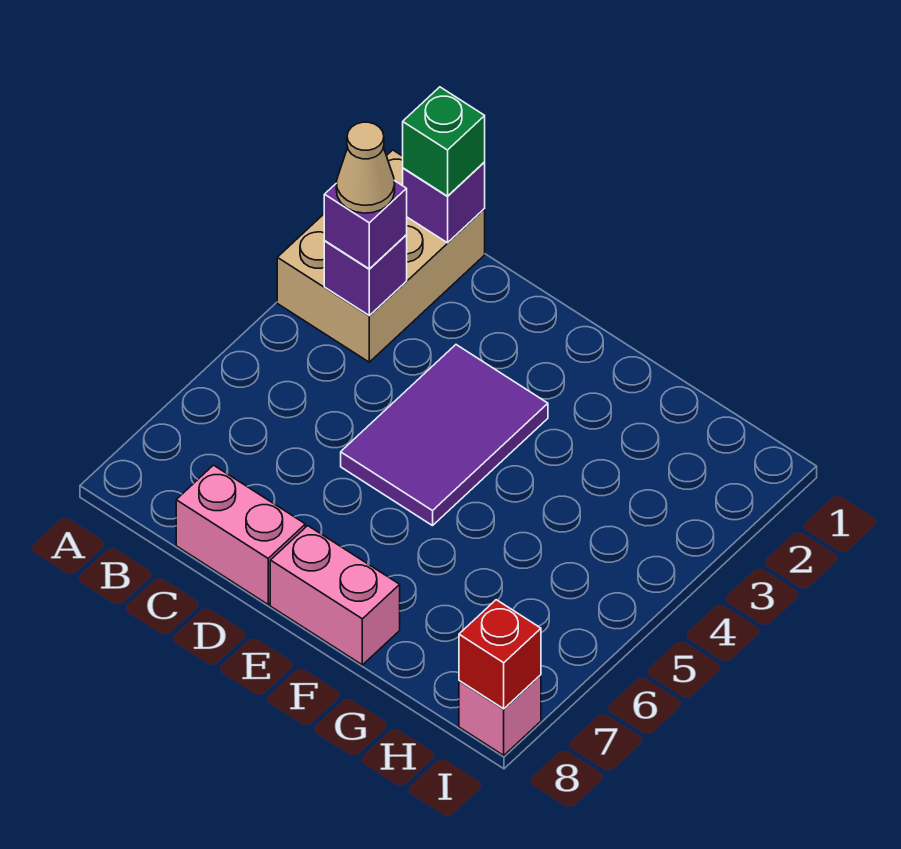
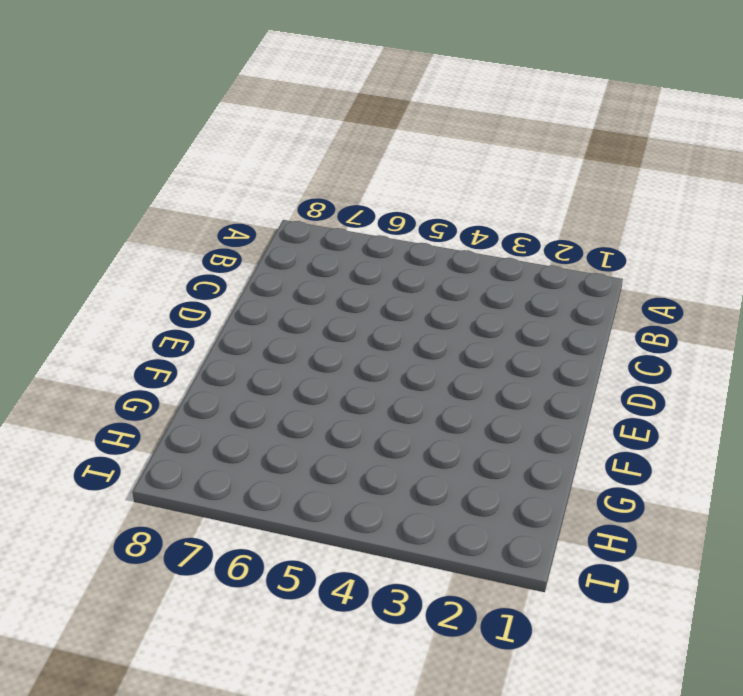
none -> tan brick A1:B3 level 1
none -> pink brick C8:D8 level 1

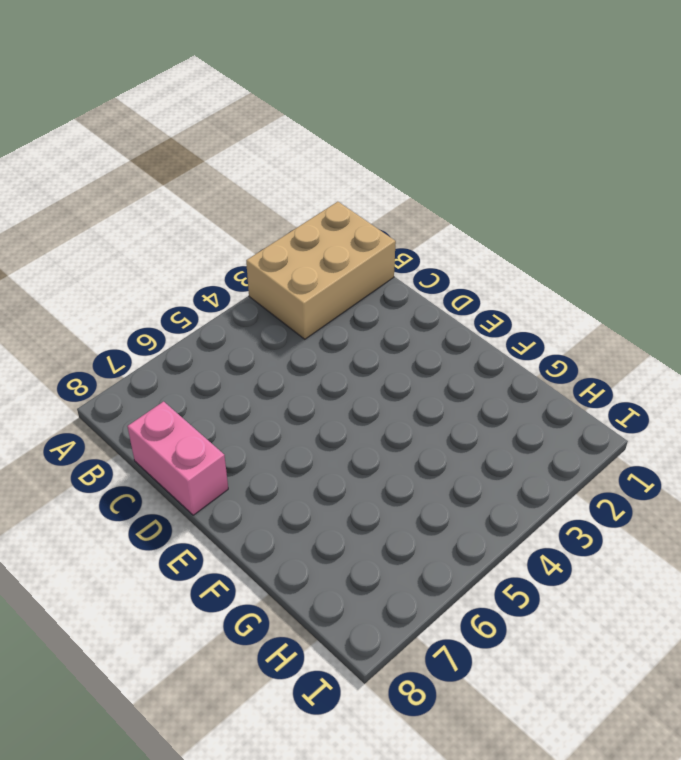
none -> purple tile D3:E5 level 1
none -> pink brick E8:F8 level 1

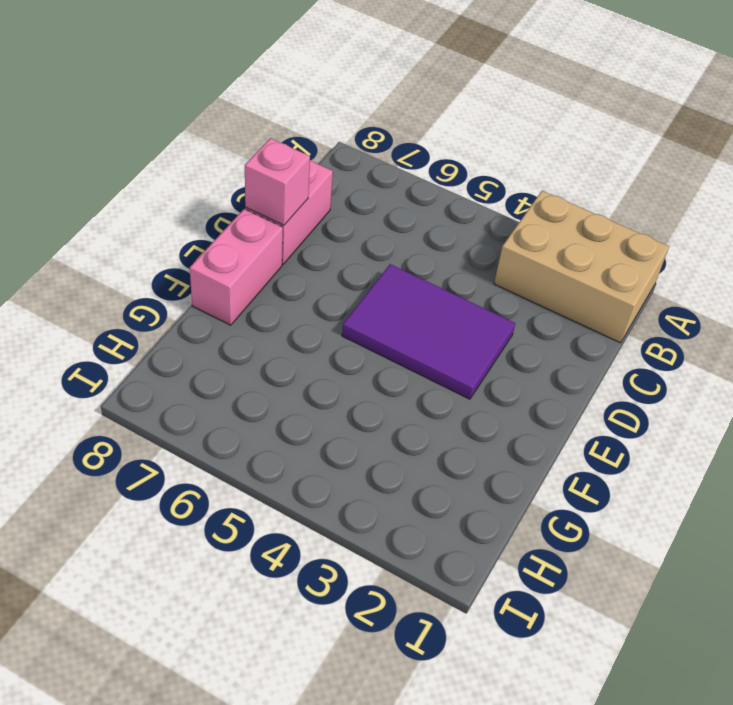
pink brick D8 level 2 -> pink brick I8 level 1
none -> purple brick B1 level 2
none -> purple brick B3 level 2

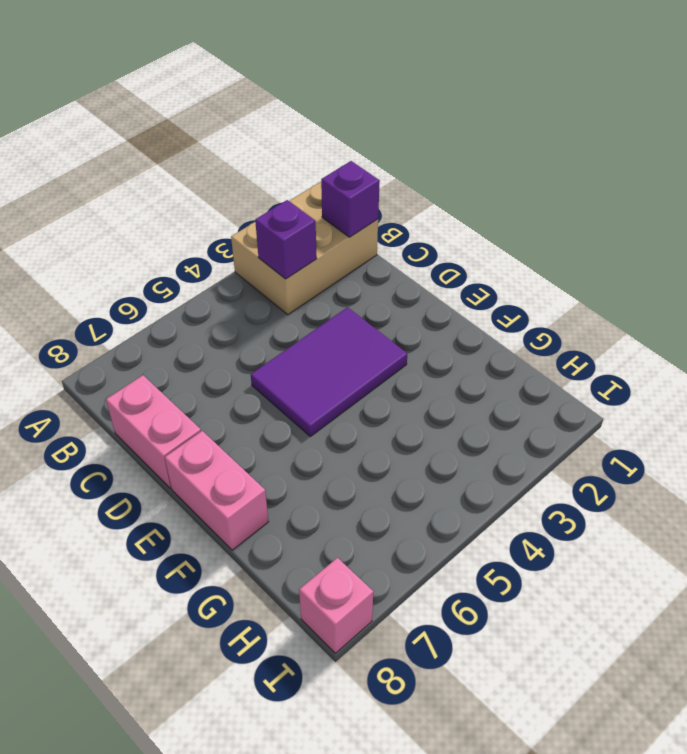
none -> red brick I8 level 2
none -> green brick B1 level 3

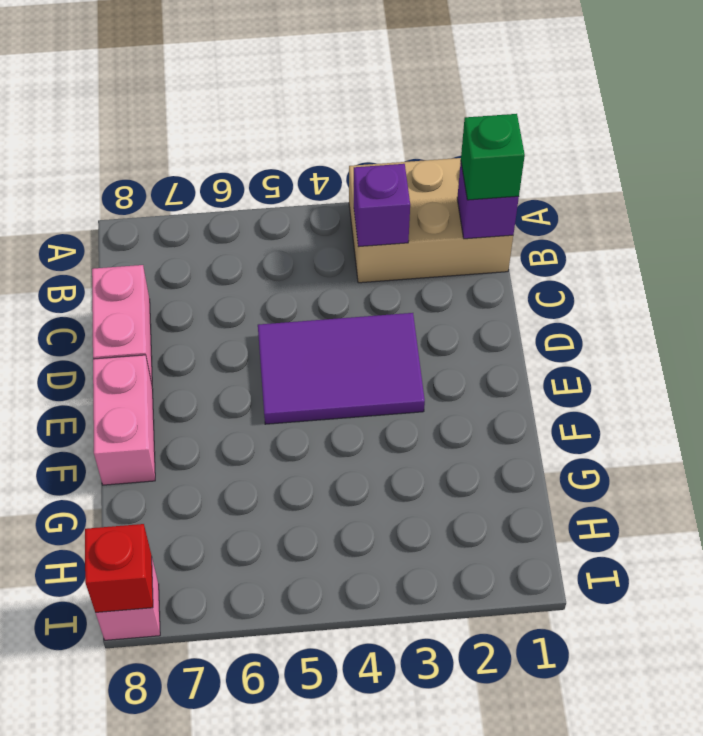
none -> purple brick B3 level 3
none -> tan cone B3 level 4

